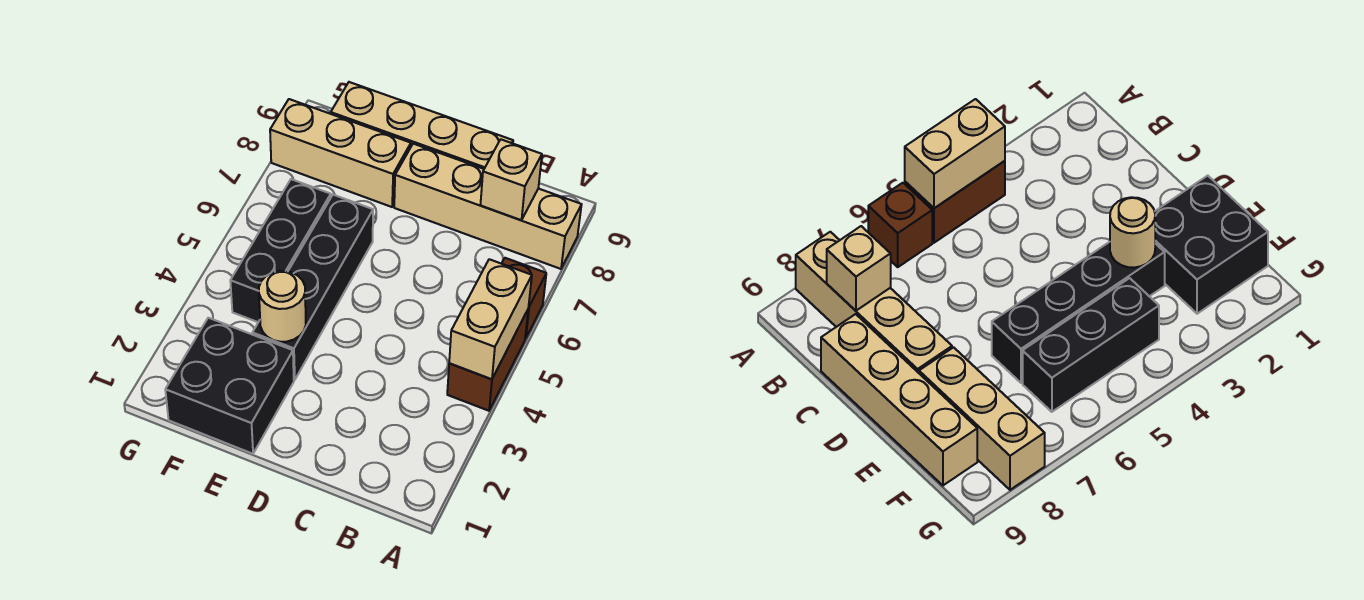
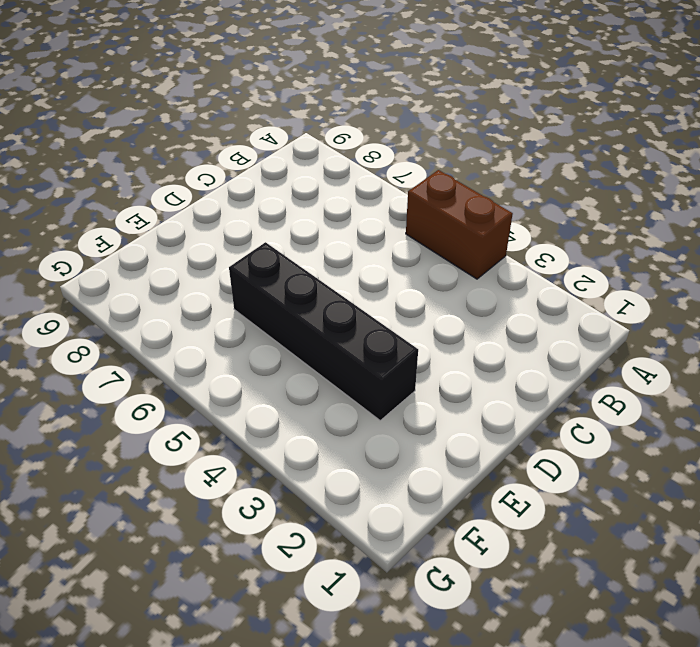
none -> brown brick A6 level 1
none -> tan brick A8:D8 level 1

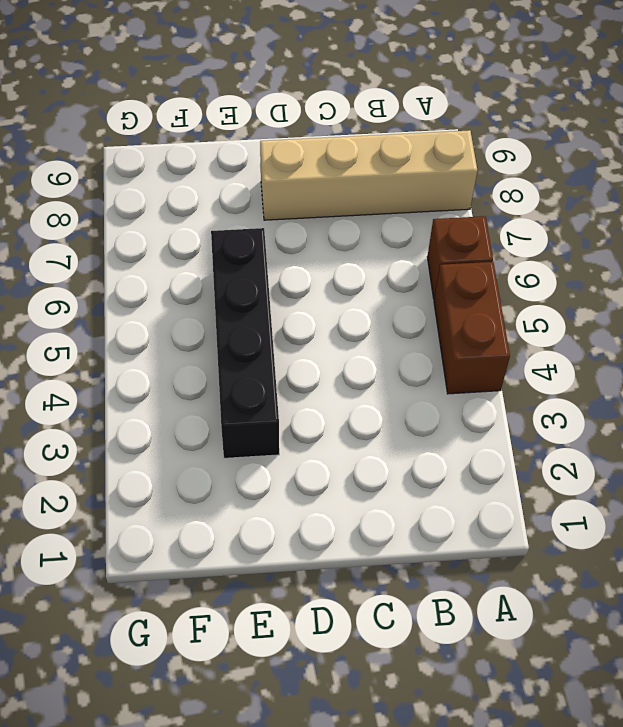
none -> tan brick C9:F9 level 1
none -> black brick E1:F2 level 1

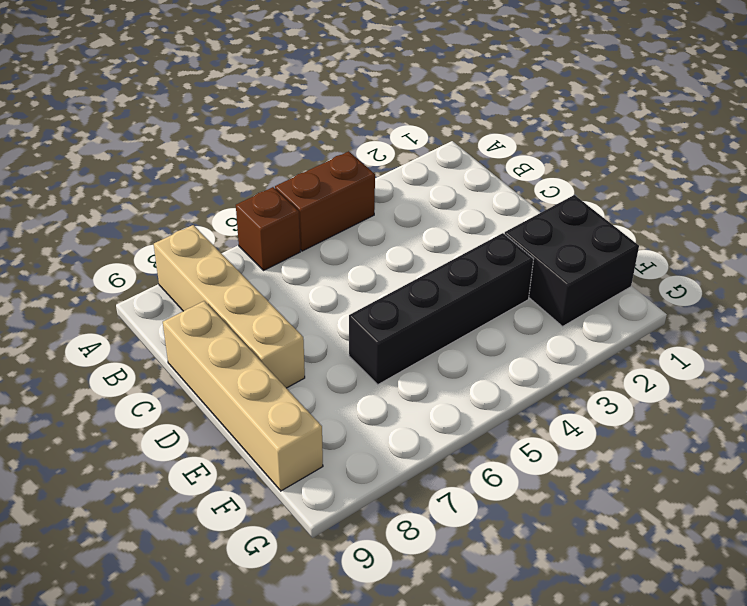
none -> tan brick E8:G8 level 1
none -> black brick F4:F6 level 1

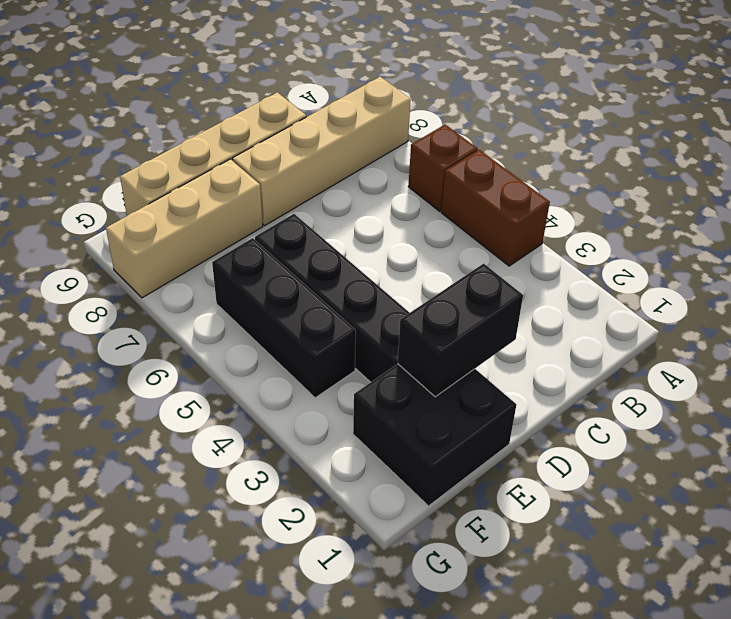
black brick D2:E2 level 2 -> none
none -> tan brick A4:A5 level 2
none -> tan brick B8 level 2

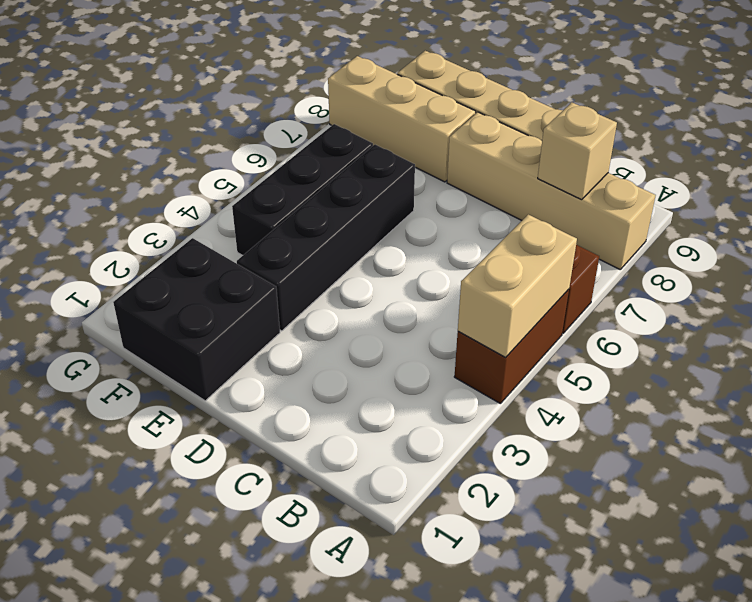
none -> tan round brick E3 level 2

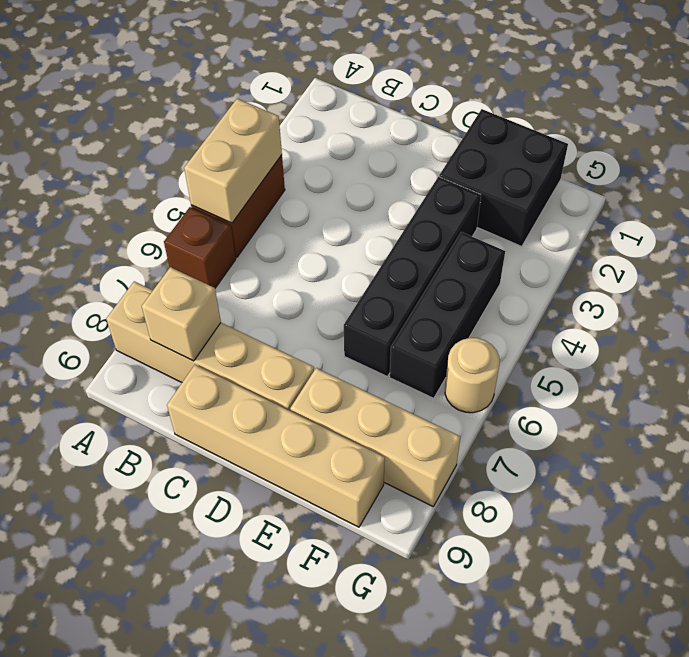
tan round brick G6 level 1 -> tan round brick E3 level 2

